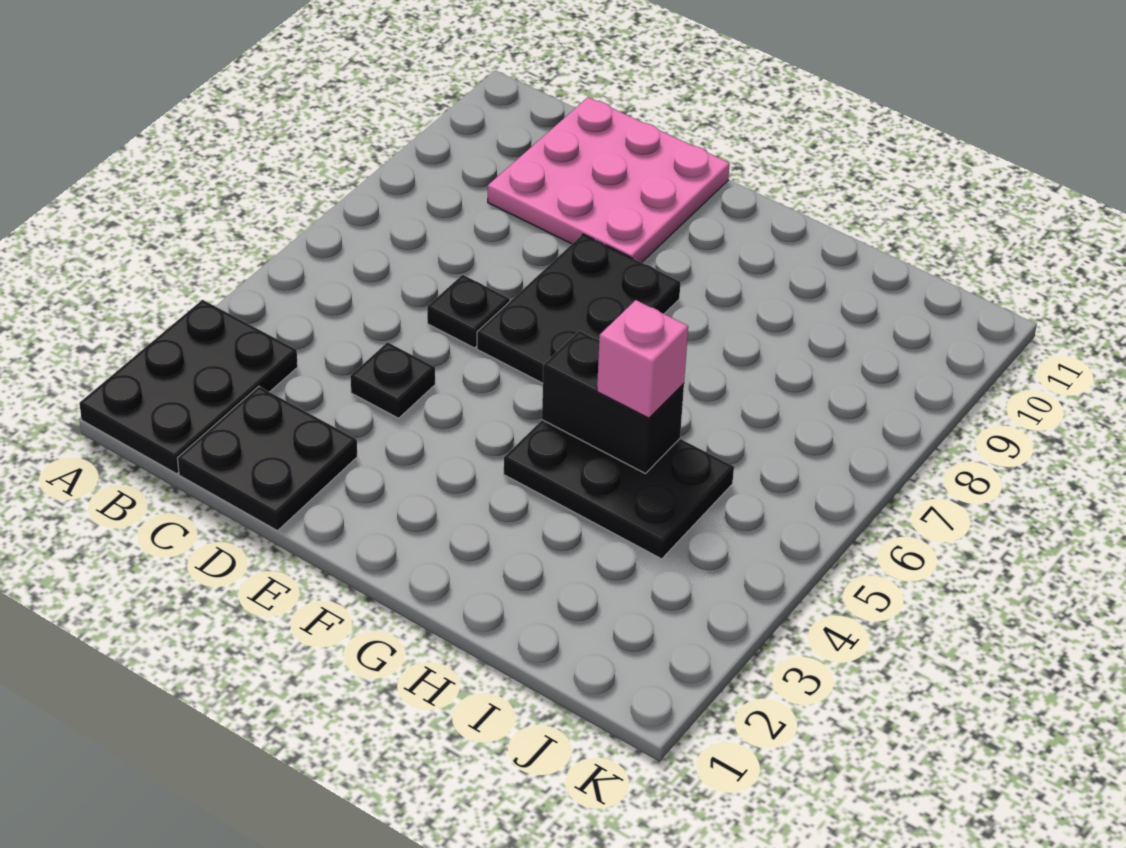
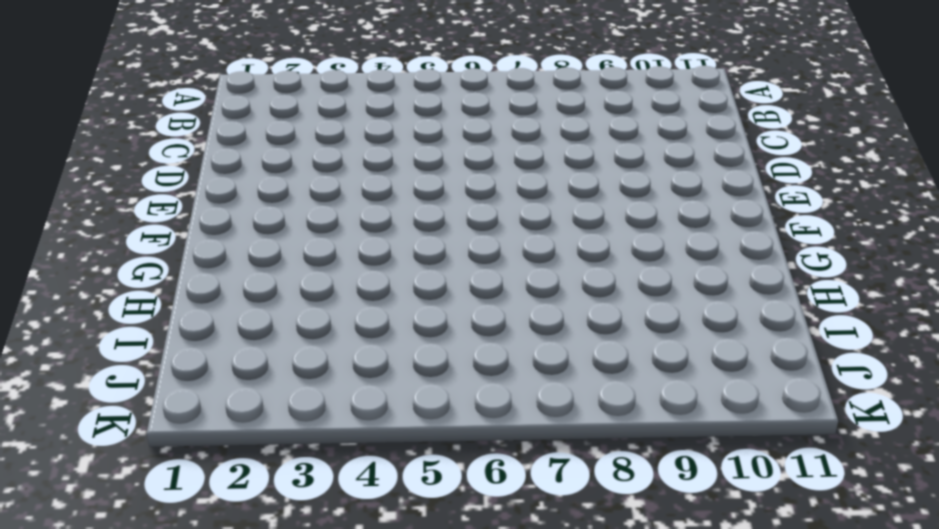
none -> black plate A1:B3 level 1
none -> black plate C1:D2 level 1

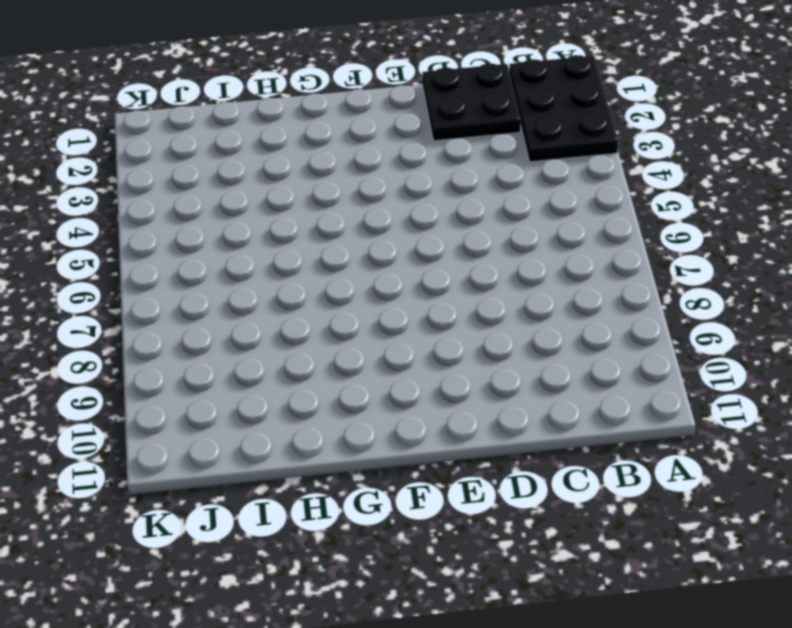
none -> pink plate C9:E11 level 1
none -> black plate D4 level 1

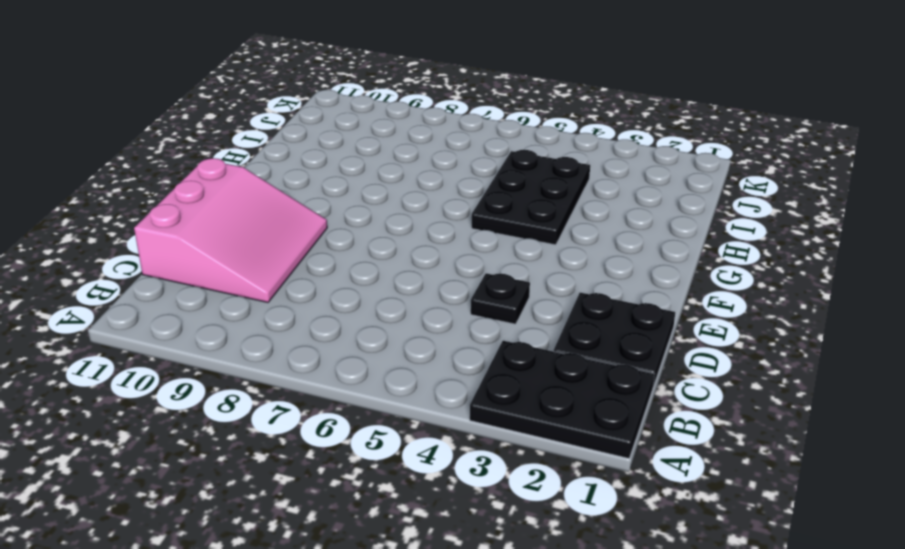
pink slope C9:E11 level 1 top 11 -> pink plate C9:E11 level 1
none -> black plate D6 level 1
none -> black plate E6:F8 level 1

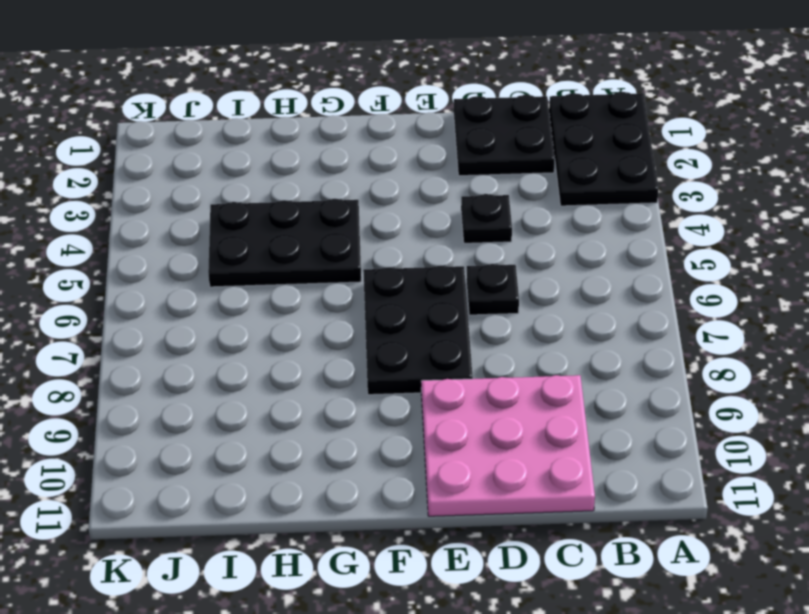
none -> black brick G5:H5 level 2
none -> pink brick H5 level 3

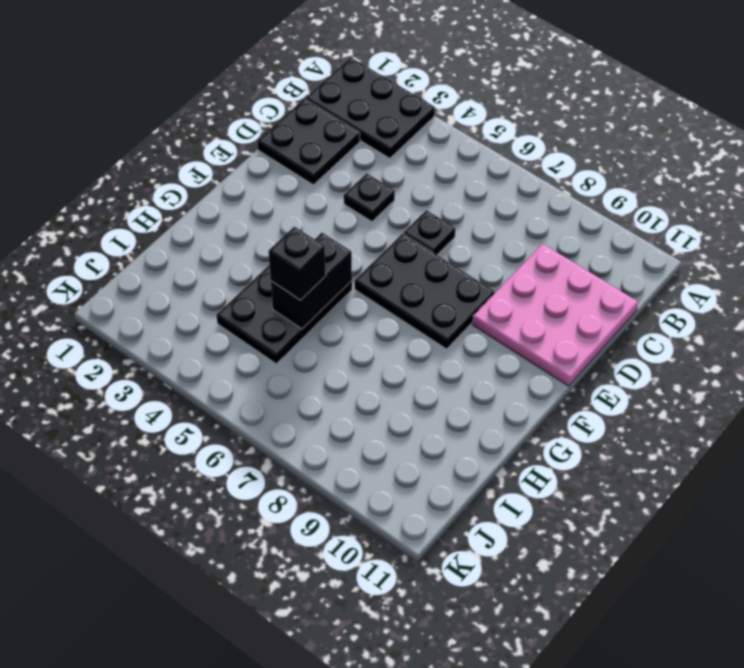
black brick H5 level 3 -> pink brick H5 level 3

